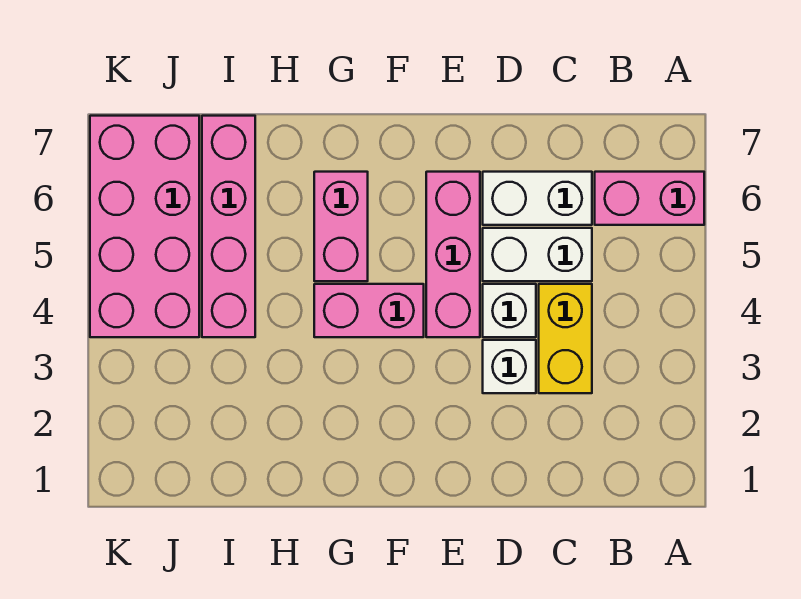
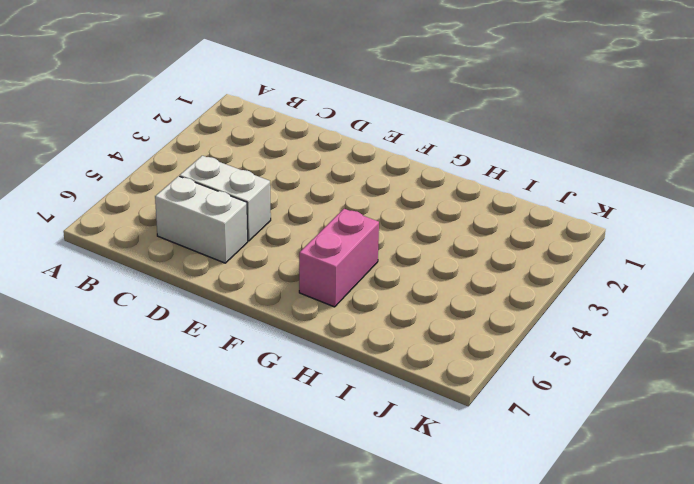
none -> pink brick A6:B6 level 1
none -> yellow brick C3:C4 level 1

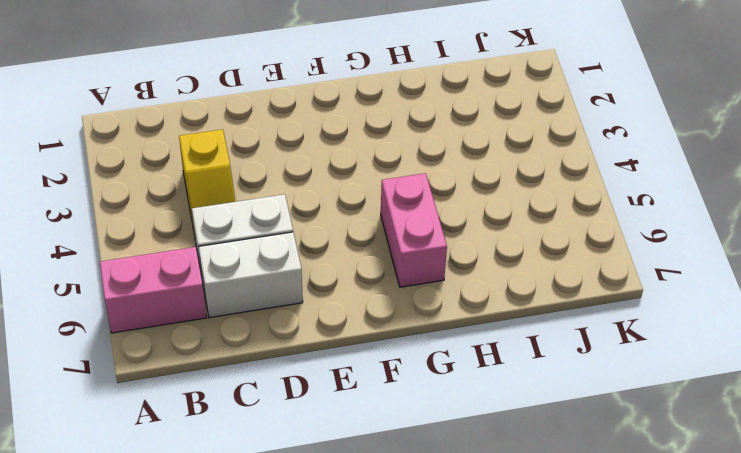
yellow slope C3:C4 level 1 top 3 -> yellow brick C3:C4 level 1
none -> white brick D3 level 1
none -> white brick D4 level 1

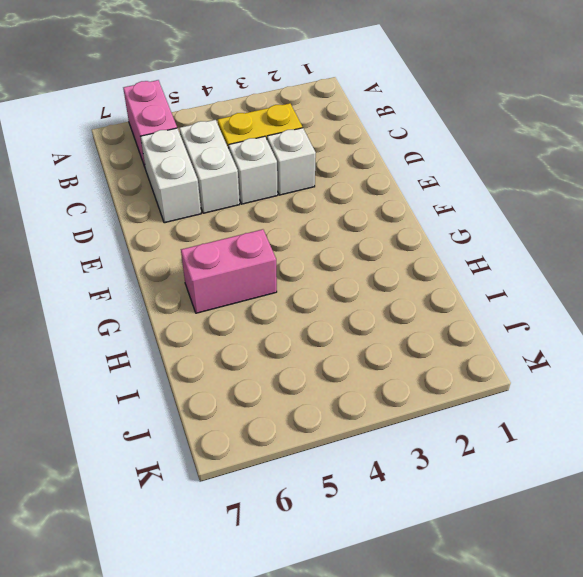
none -> pink brick E4:E6 level 1
none -> pink brick F4:G4 level 1

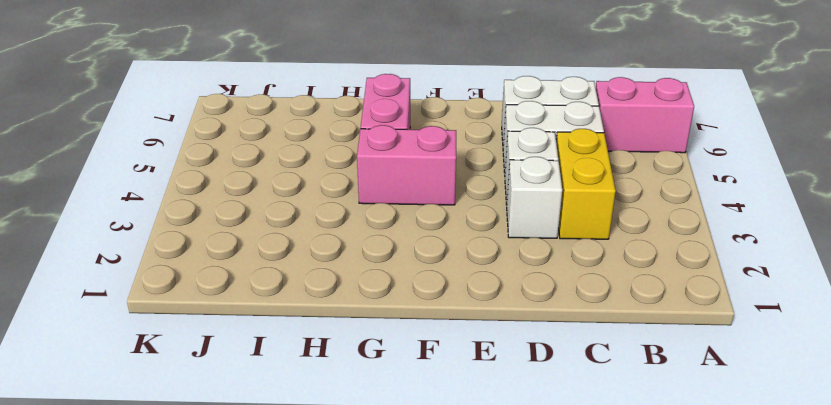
none -> pink brick E4:E6 level 1
none -> pink brick I4:I7 level 1

